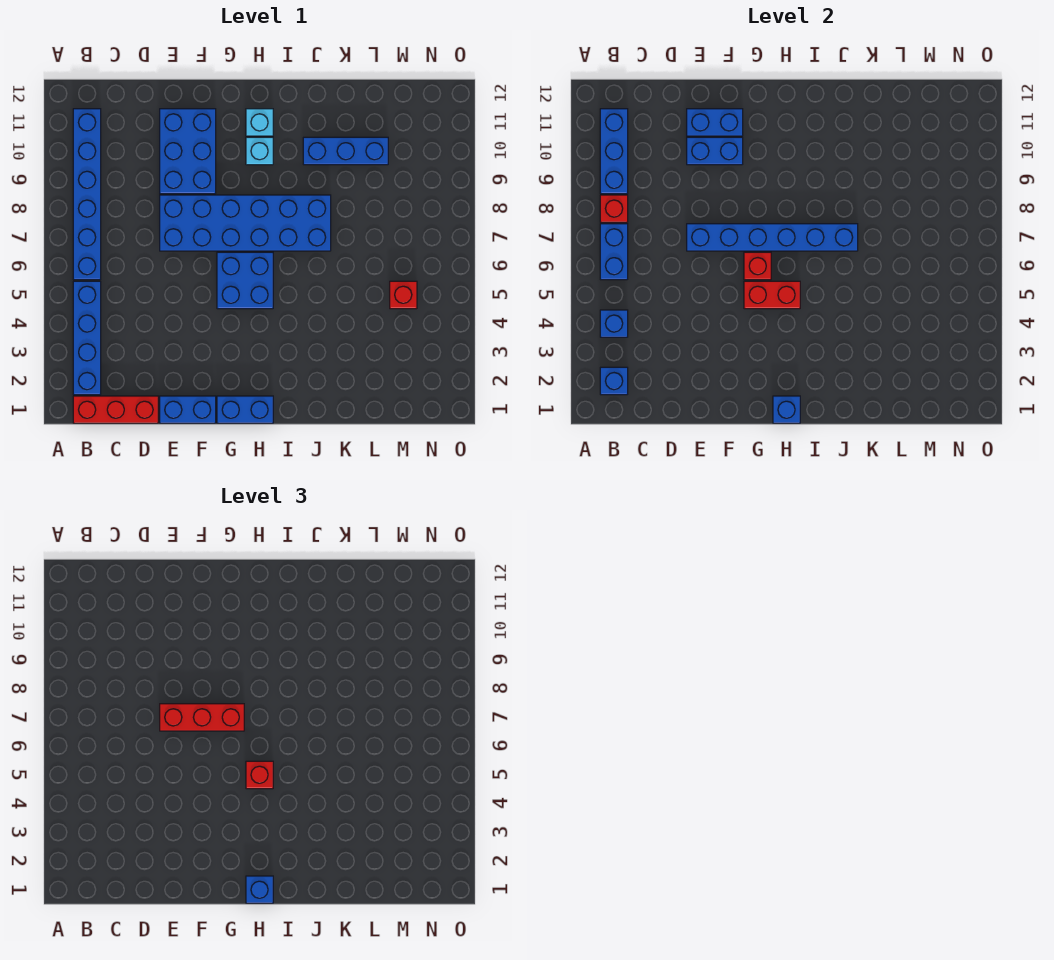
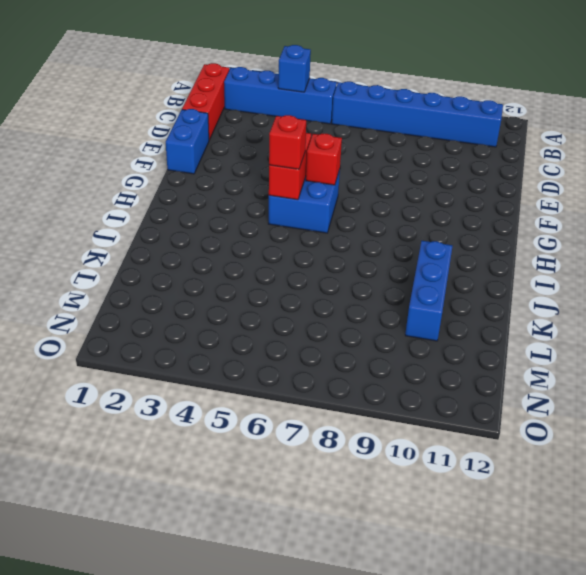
none -> blue brick E7:J8 level 1
none -> blue brick E9:F11 level 1
none -> blue brick G1:H1 level 1

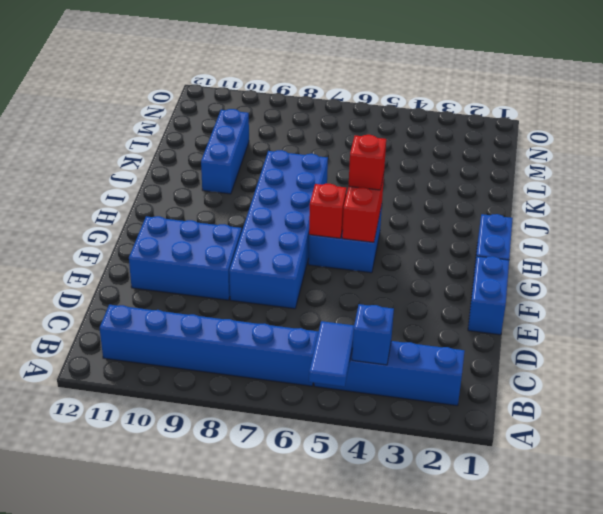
blue tile A5:B5 level 2 -> none
none -> red brick B1:D1 level 1
none -> cyan brick H10 level 1
none -> cyan brick H11 level 1

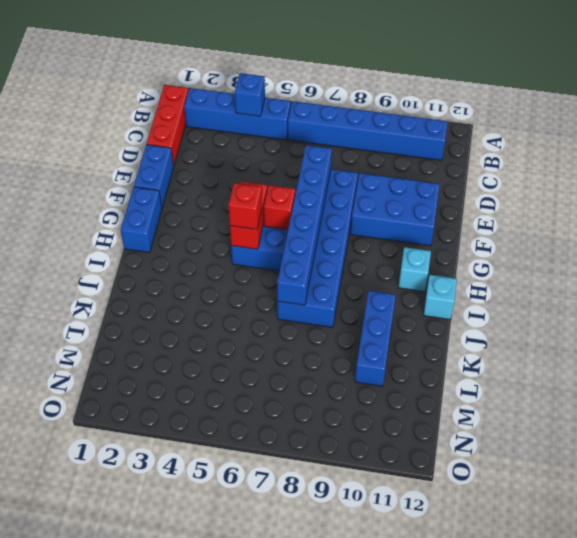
cyan brick I12 level 1 -> cyan brick H10 level 1
none -> red brick M5 level 1
none -> blue brick B2 level 2
none -> blue brick B6:B7 level 2

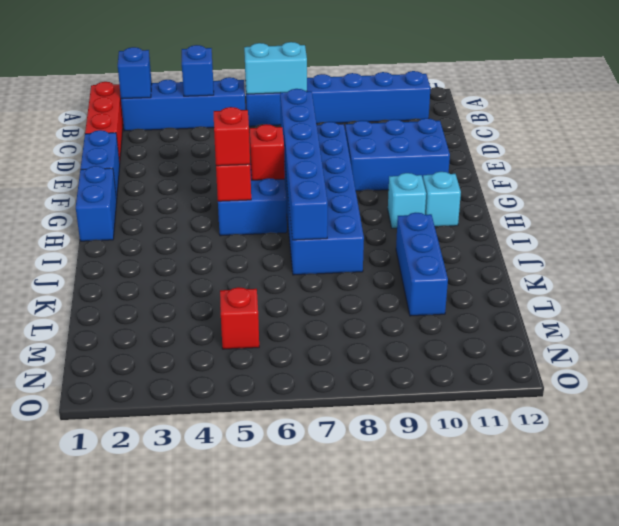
cyan brick B6:B7 level 2 -> blue brick B6:B7 level 2
none -> red brick B8 level 2
none -> blue brick B9:B11 level 2
none -> blue brick E10:F10 level 2

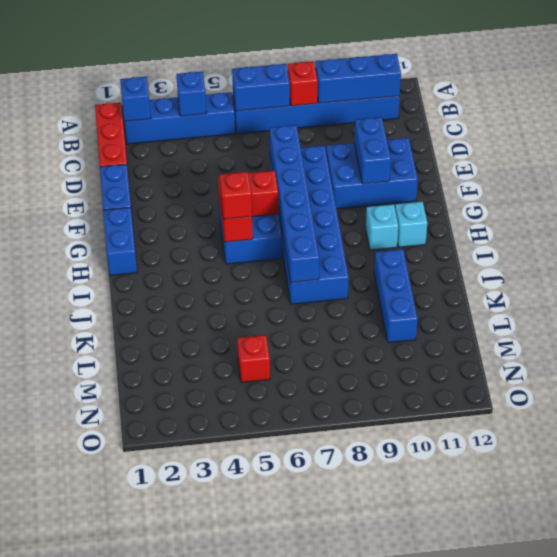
none -> blue brick E11:F11 level 2
none -> blue brick H1 level 2
none -> red brick E7:G7 level 3

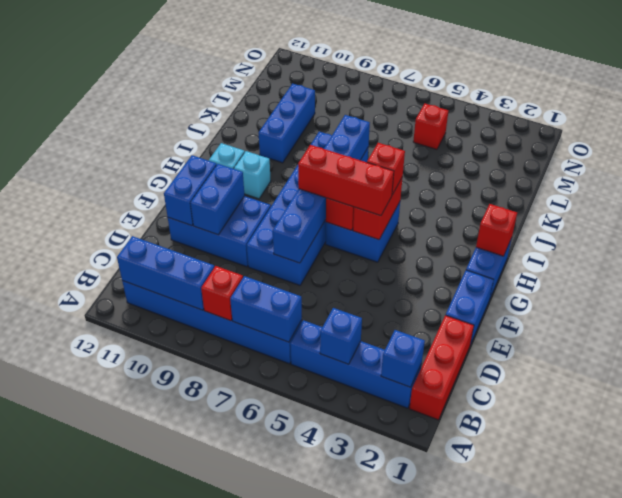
red brick G5:G7 level 3 -> red brick E7:G7 level 3
red brick H1 level 2 -> blue brick H1 level 2
none -> blue brick H1 level 3

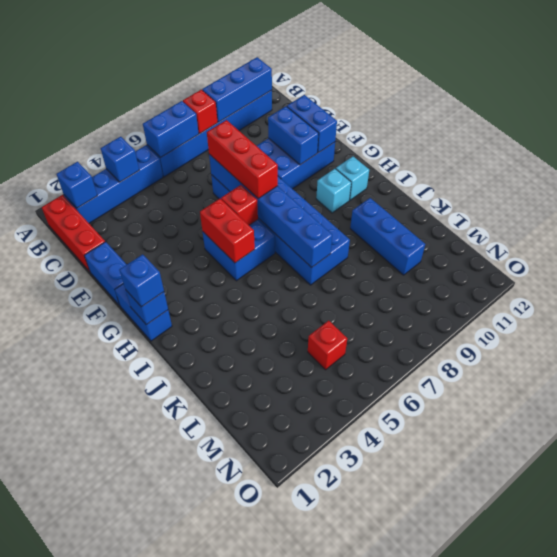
none -> red brick H5 level 3

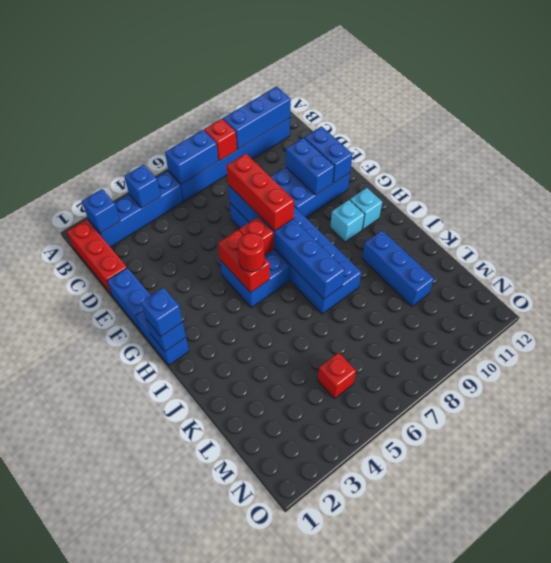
red round brick H5 level 3 -> red brick H5 level 3

